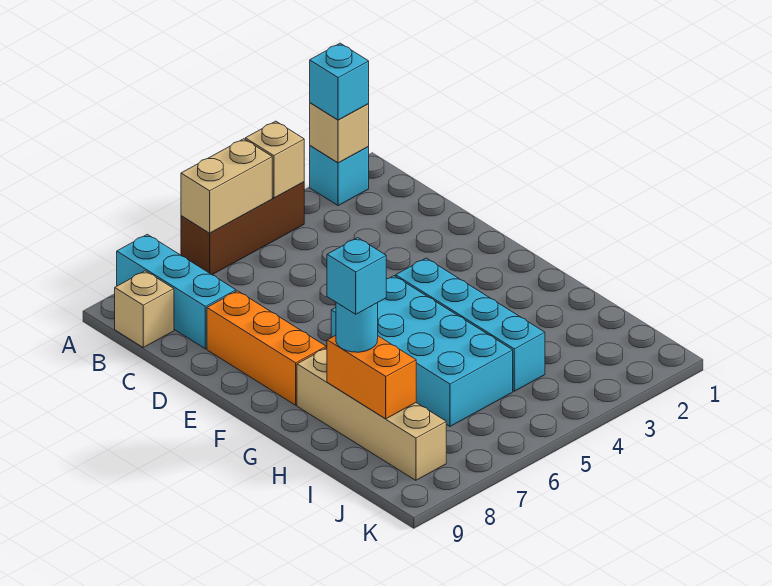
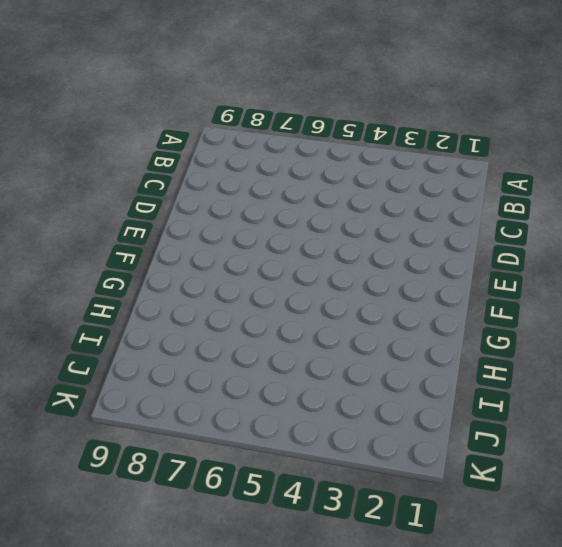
none -> cyan brick A2 level 1
none -> brown brick A4:A6 level 1
none -> cyan brick A8:C8 level 1

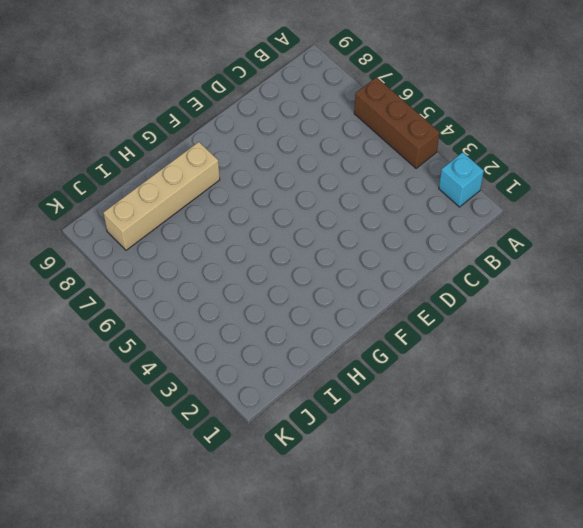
none -> cyan brick A8:C8 level 1
none -> tan brick B9 level 1
none -> orange brick D8:F8 level 1

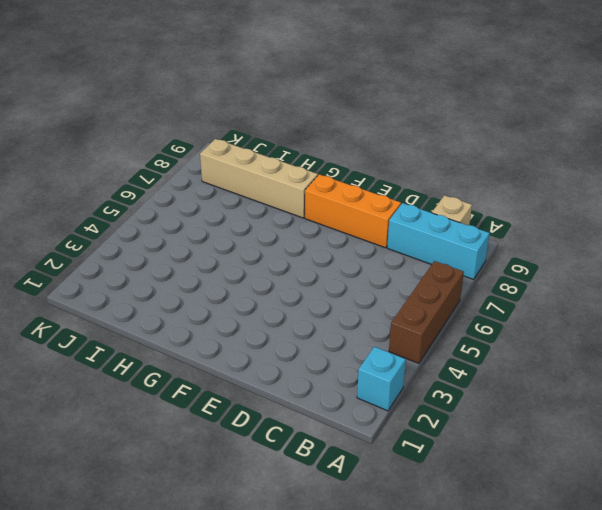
none -> cyan brick F4:I4 level 1
none -> cyan brick F5:I6 level 1
none -> tan brick A2 level 2

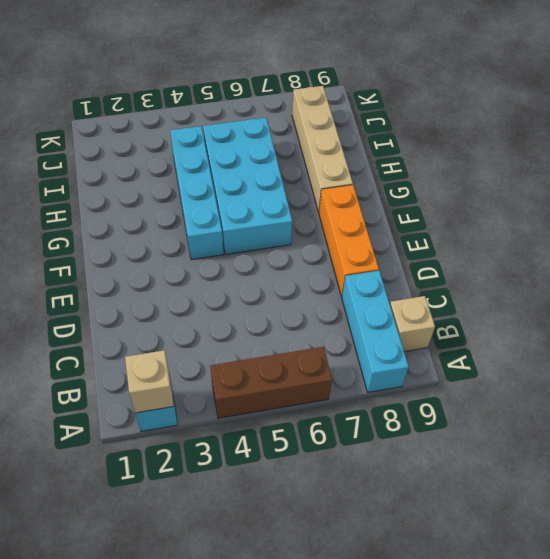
none -> tan brick A4 level 2
none -> tan brick A5:A6 level 2
none -> orange brick H8:I8 level 2

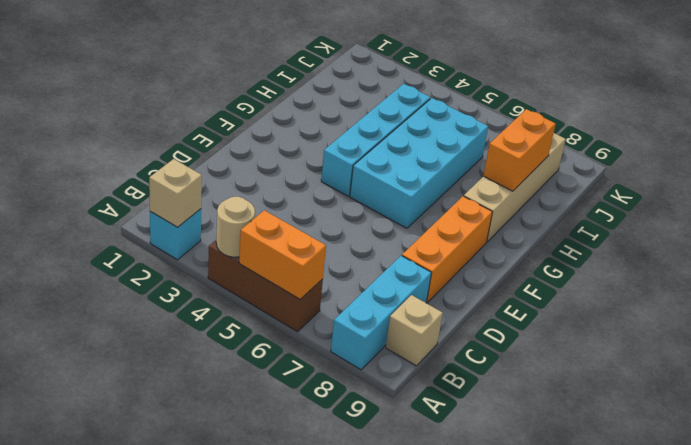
tan round brick A4 level 2 -> tan brick A4 level 2
orange brick A5:A6 level 2 -> tan brick A5:A6 level 2
none -> cyan brick A2 level 3
none -> cyan round brick H8 level 3
none -> cyan brick H8 level 4

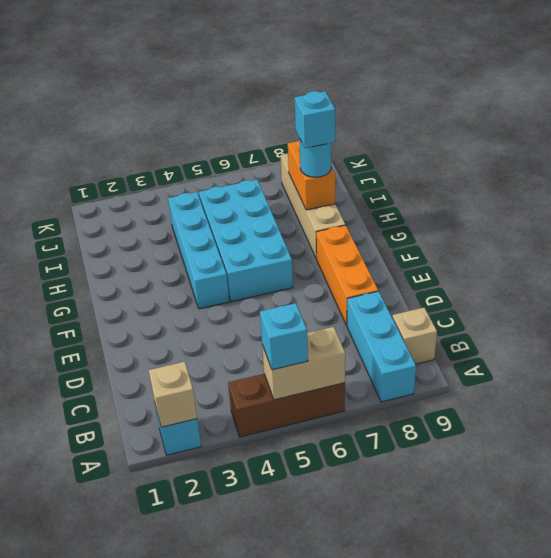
cyan brick A5 level 3 -> cyan brick A2 level 3
none -> tan brick A4 level 2

